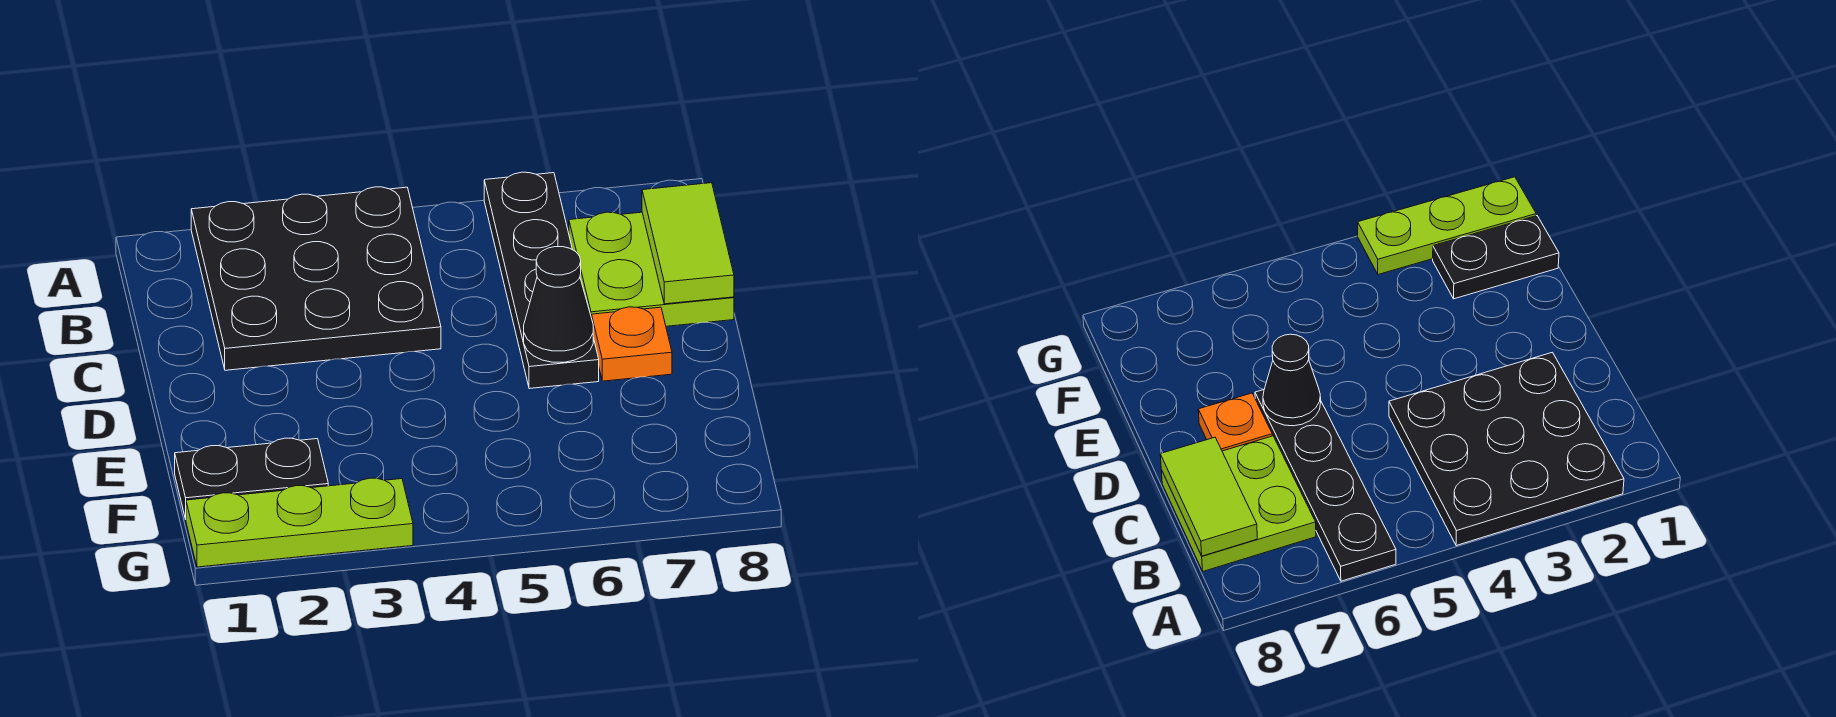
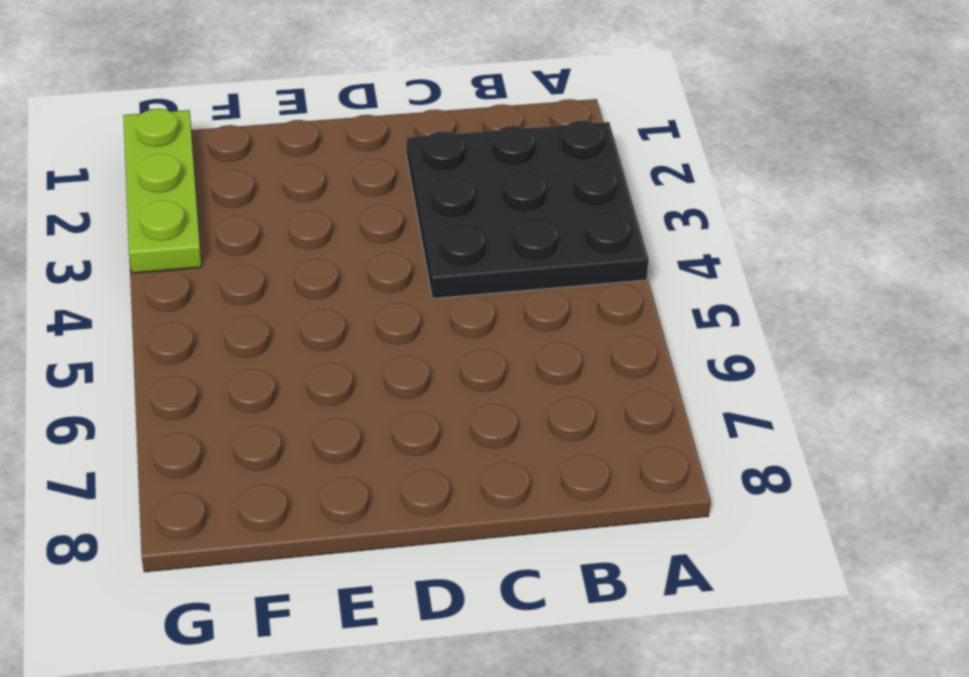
none -> black plate A6:D6 level 1
none -> lime plate B7:C8 level 1

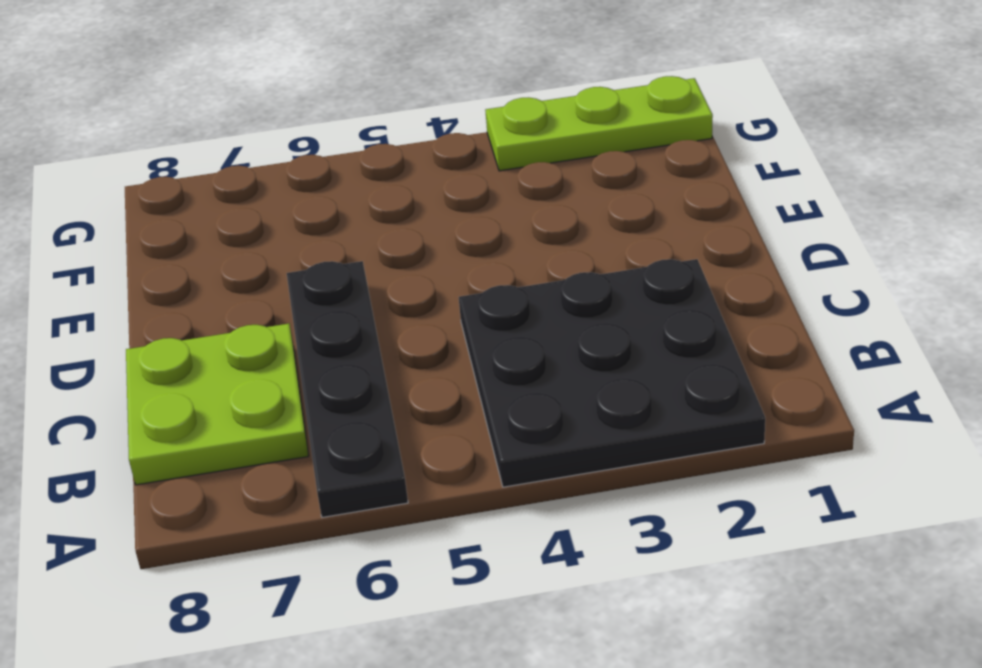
none -> orange plate D7 level 1
none -> black plate F1:F2 level 1

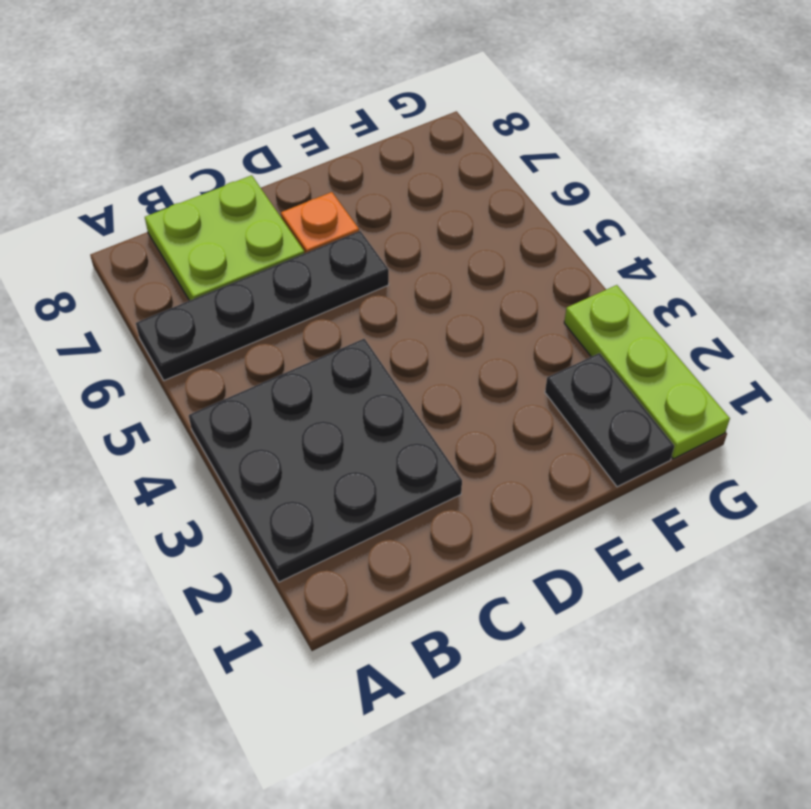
none -> lime tile B8:C8 level 2
none -> black cone D6 level 2

